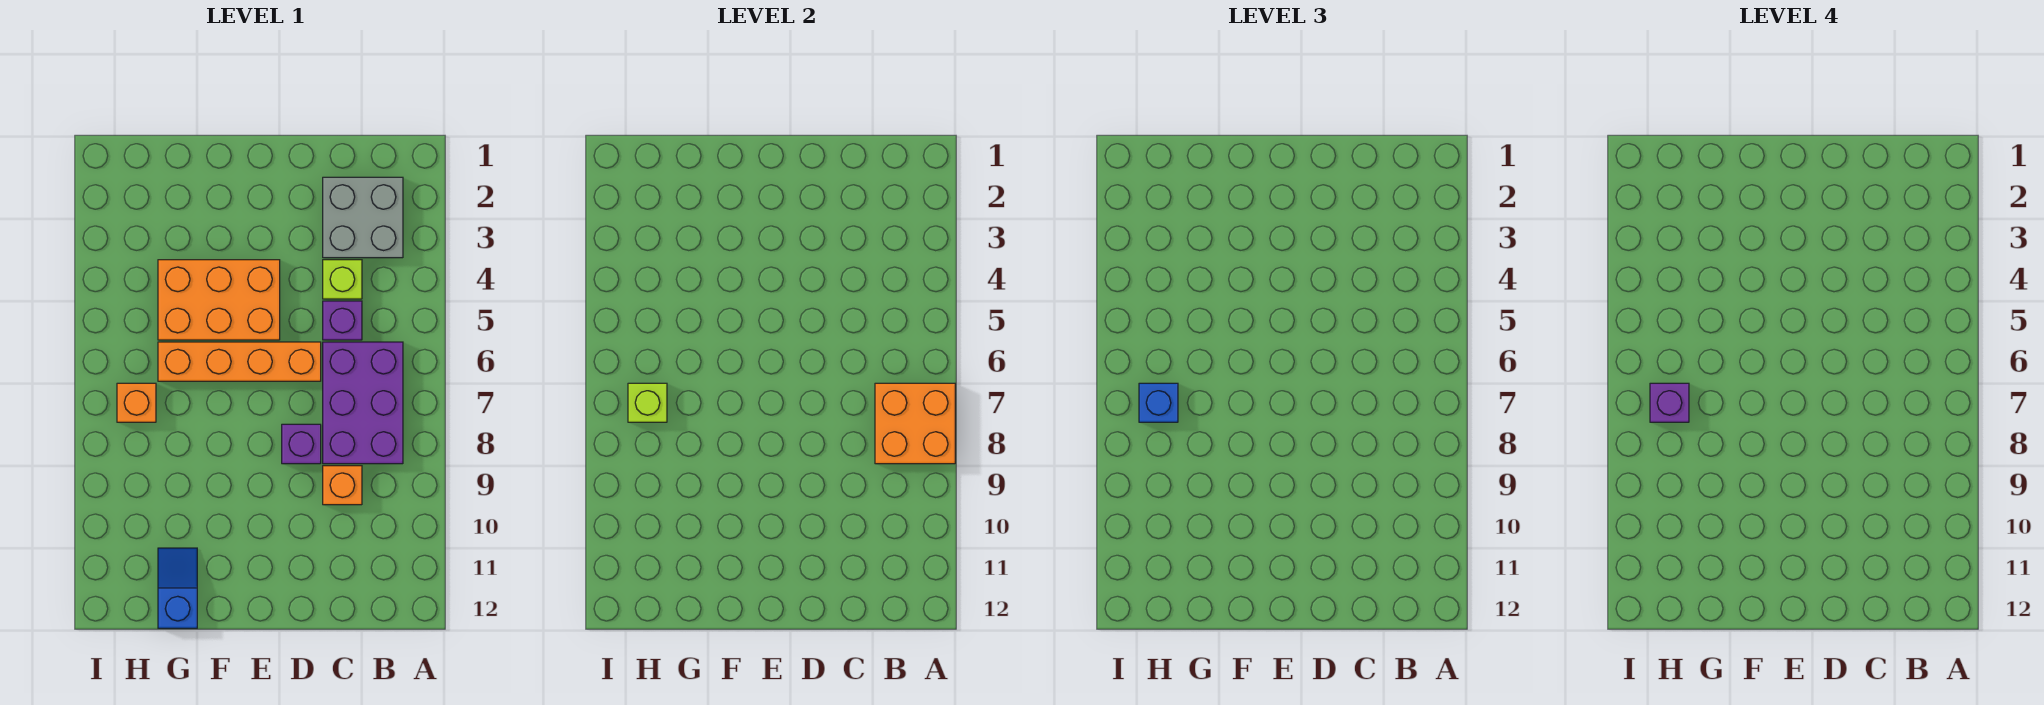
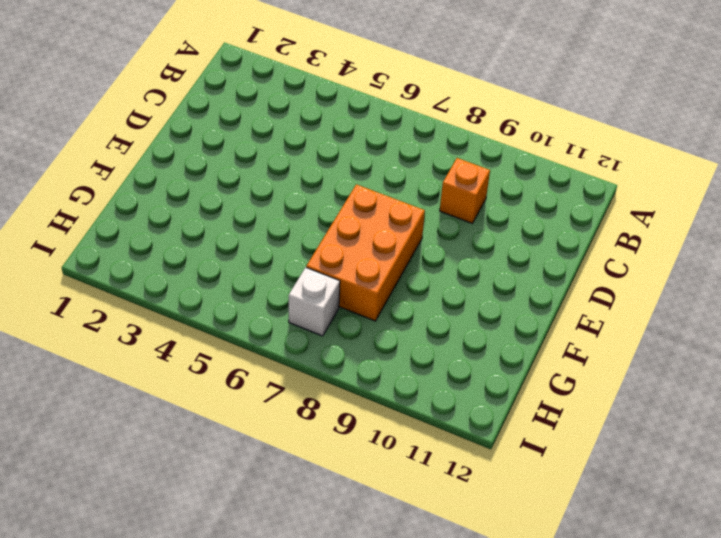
orange brick E7:G8 level 1 -> orange brick E4:G5 level 1
white brick H7 level 1 -> orange brick H7 level 1
none -> grey brick B2:C3 level 1
none -> purple brick B6:C8 level 1
none -> lime brick C4 level 1

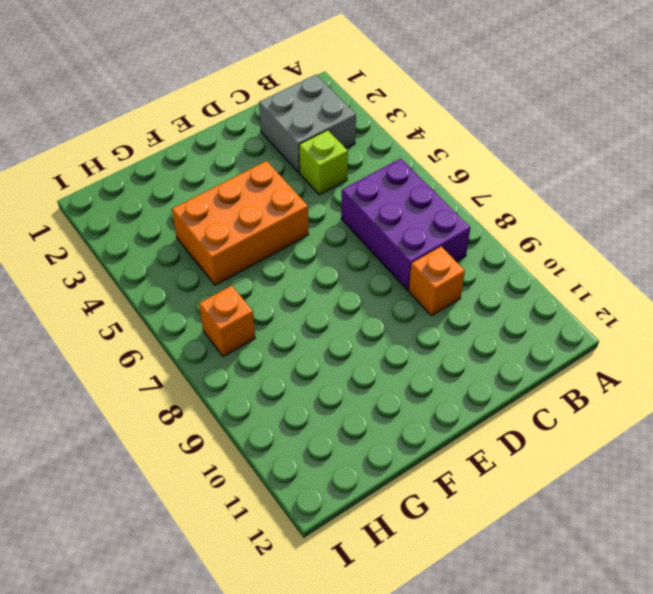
none -> purple brick C5 level 1
none -> orange brick D6:G6 level 1
none -> purple brick D8 level 1

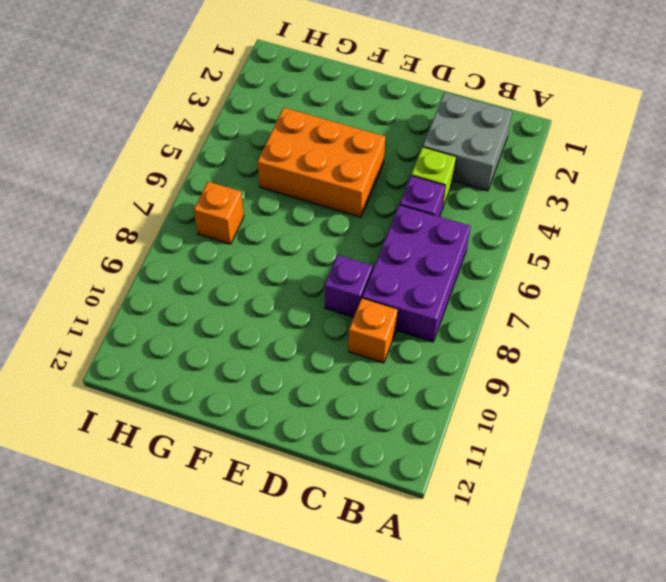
none -> orange brick D6:G6 level 1
none -> blue slope G11:G12 level 1 top 12
none -> orange brick A7:B8 level 2

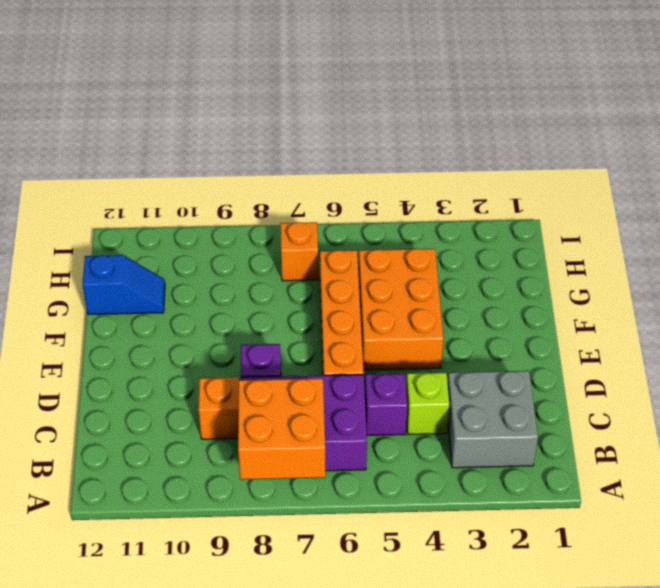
none -> lime brick H7 level 2
none -> blue brick H7 level 3
none -> purple brick H7 level 4

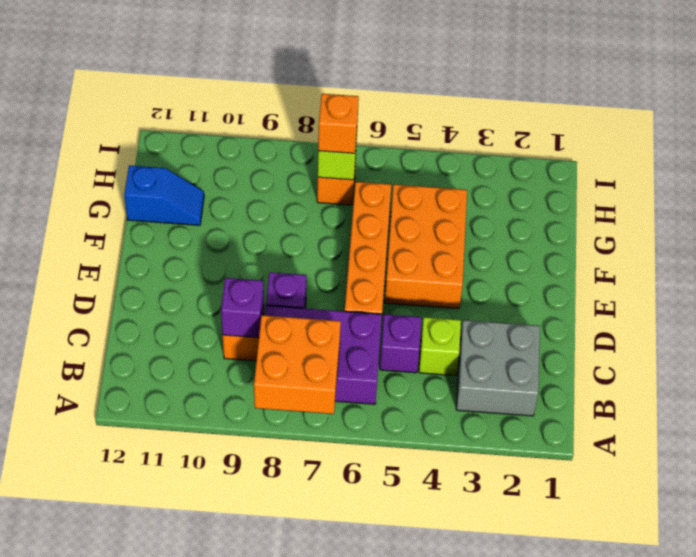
purple brick C9 level 2 -> purple brick H7 level 4
orange brick H7 level 3 -> blue brick H7 level 3

